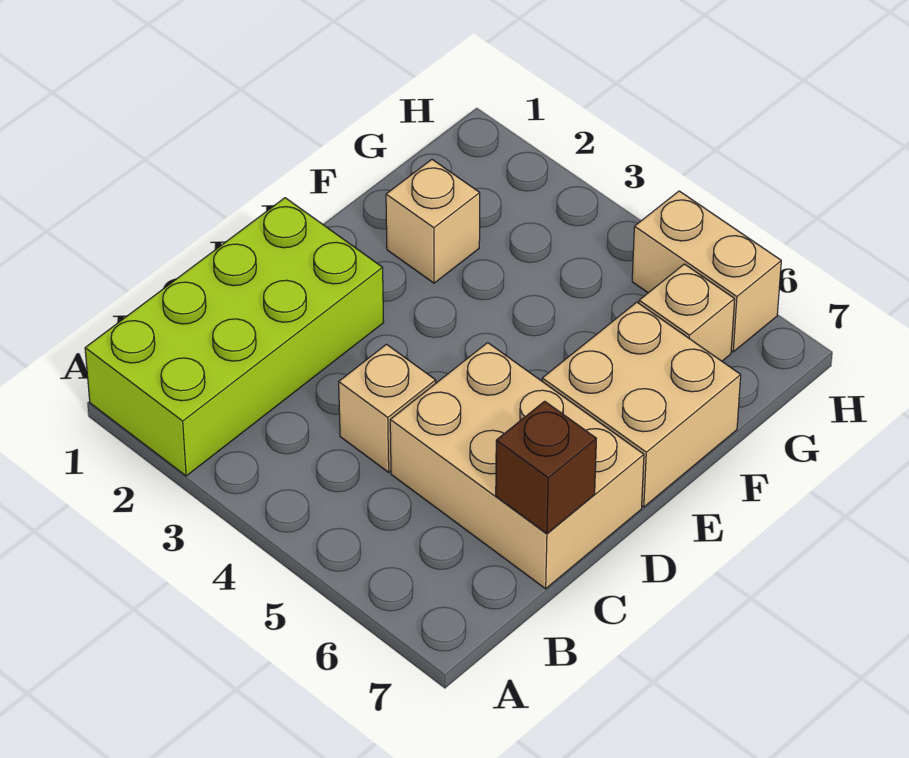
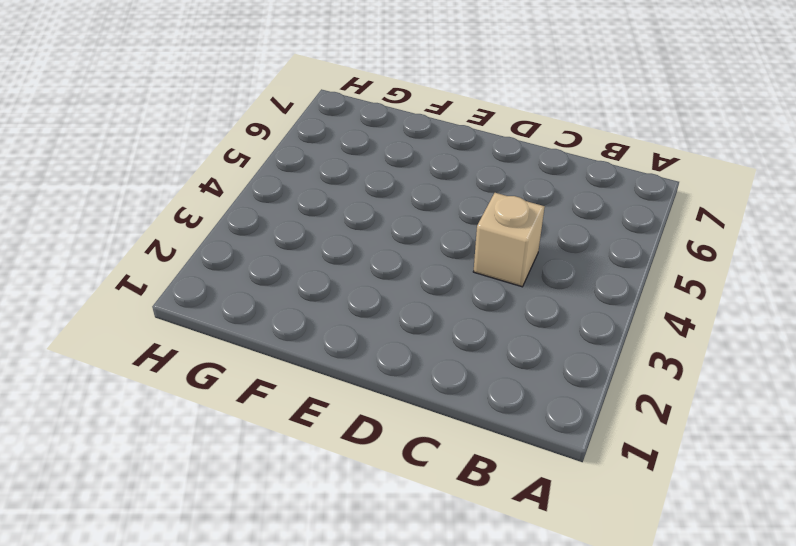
none -> lime brick A1:D2 level 1
none -> tan brick C5:D7 level 1

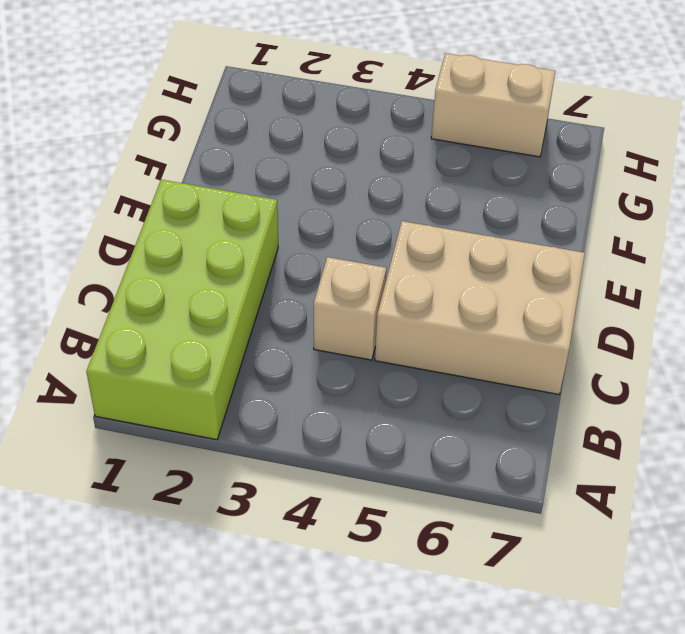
none -> tan brick E6:F7 level 1
none -> tan brick F2 level 1

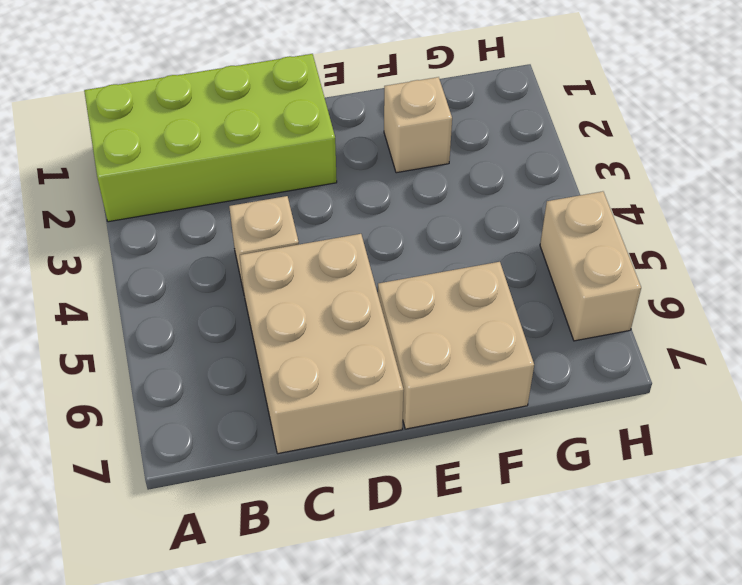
none -> tan brick G6 level 1
none -> brown brick C7 level 2

